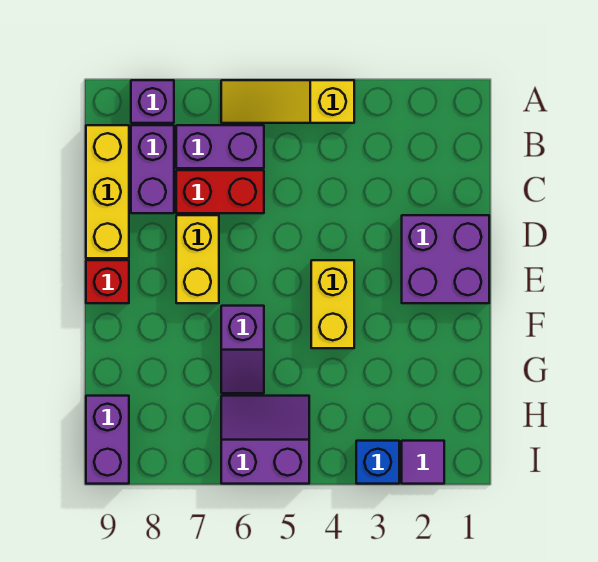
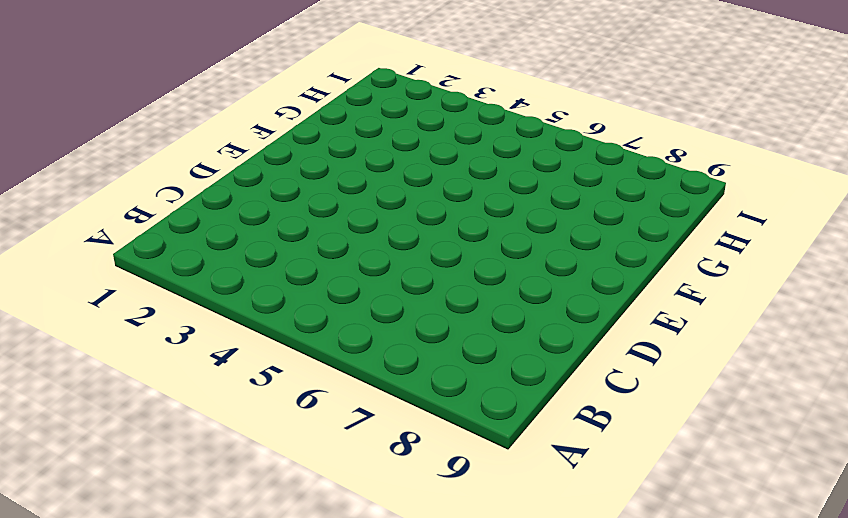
none -> yellow slope A4:A6 level 1 top 4
none -> purple brick A8 level 1
none -> purple brick B6:B7 level 1

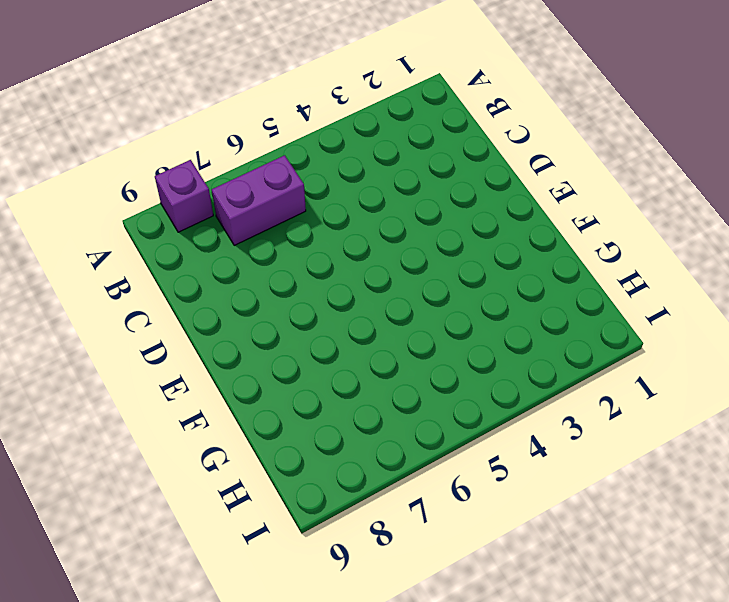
none -> yellow slope A4:A6 level 1 top 4
none -> purple brick B8:C8 level 1
none -> yellow brick B9:D9 level 1

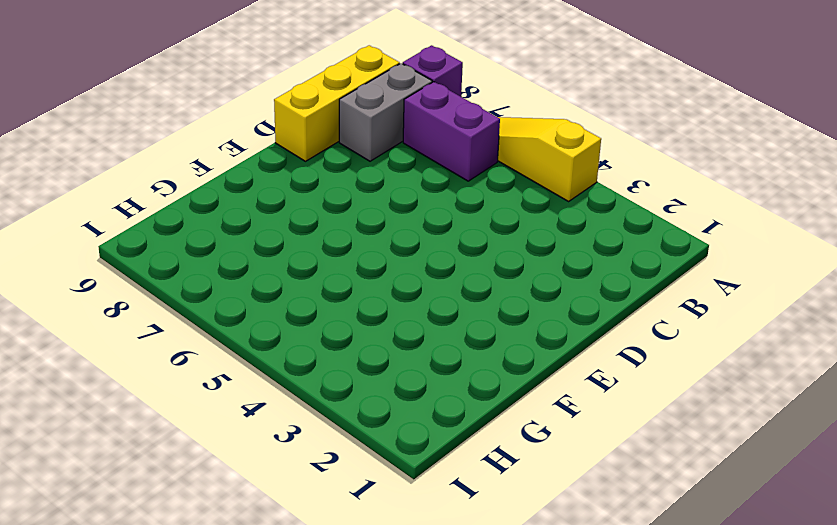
grey brick B8:C8 level 1 -> purple brick B8:C8 level 1
none -> red brick C6:C7 level 1
none -> purple brick D1:E2 level 1
none -> yellow brick D7:E7 level 1

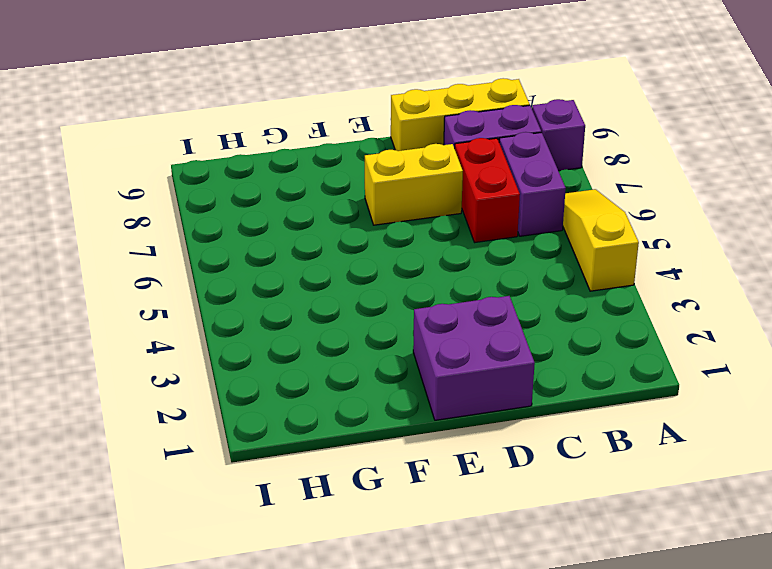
none -> yellow brick E4:F4 level 1
none -> red brick E9 level 1
none -> purple slope F6:G6 level 1 top F

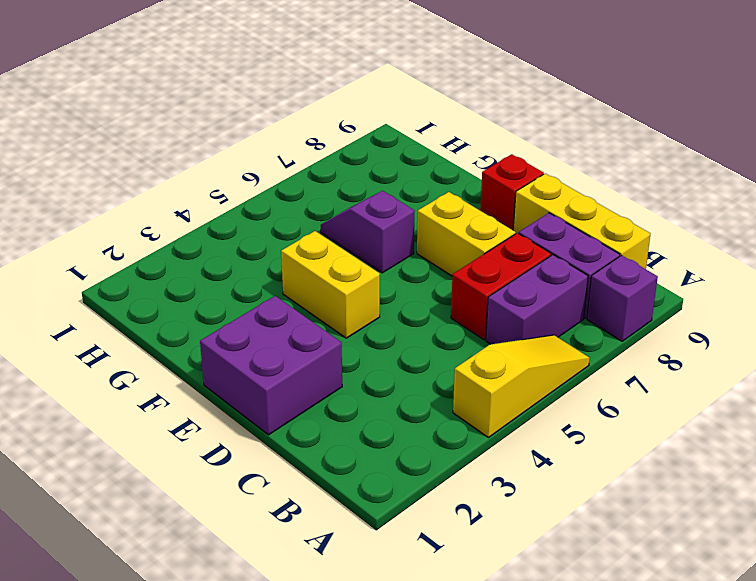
none -> purple slope H5:I6 level 1 top I
none -> purple brick H9:I9 level 1
none -> purple tile I2 level 1

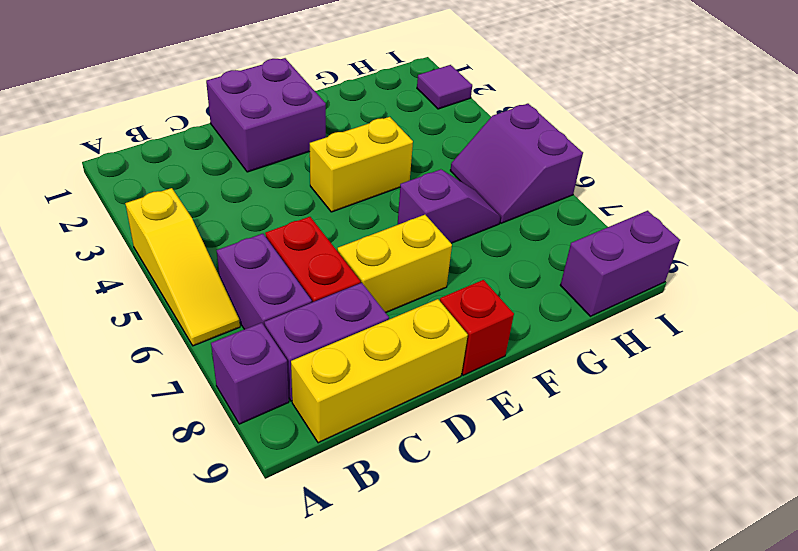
none -> blue brick I3 level 1

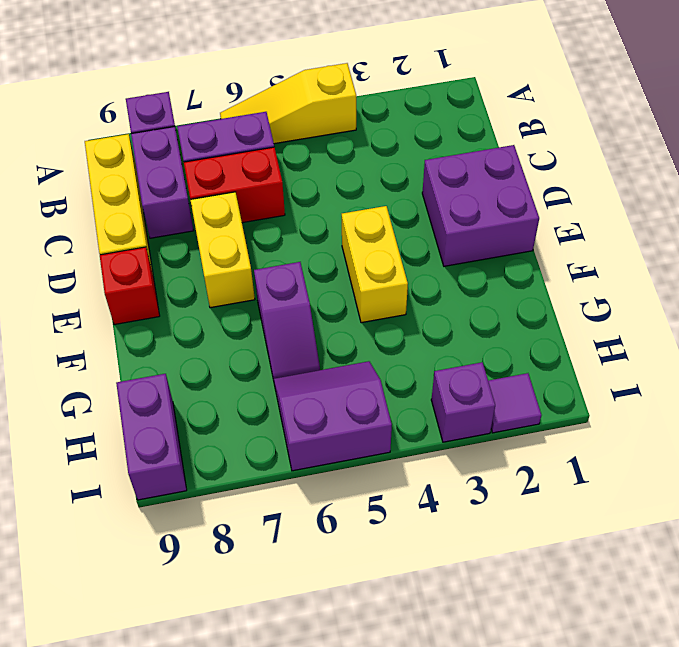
purple brick I3 level 1 -> blue brick I3 level 1

